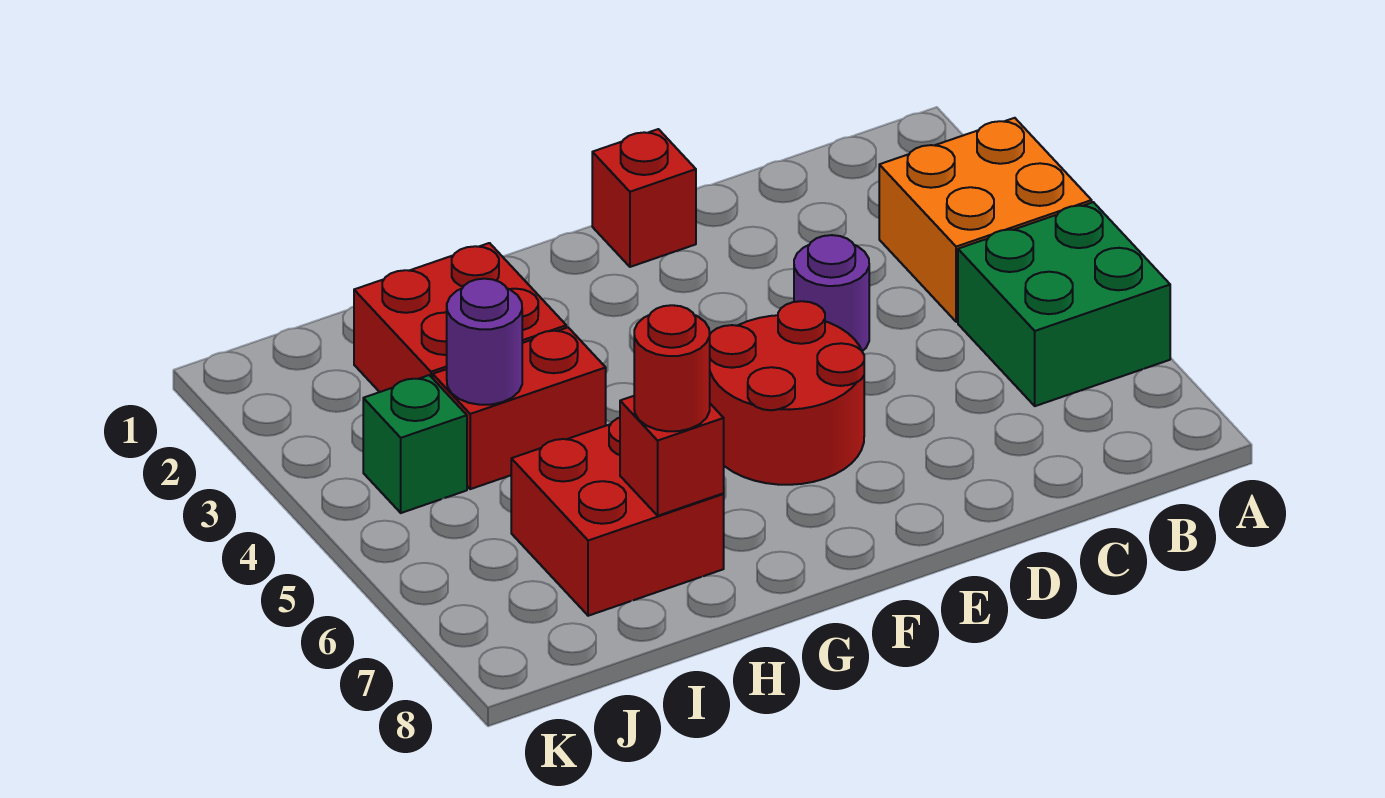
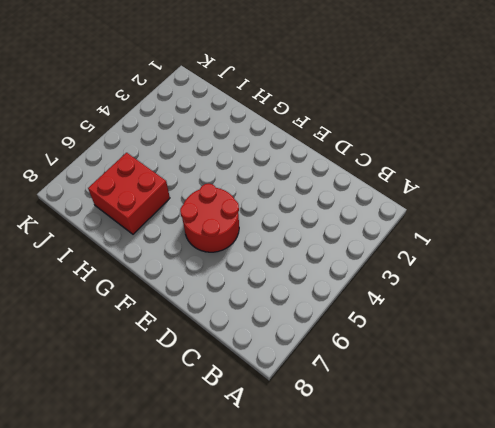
none -> orange brick A3:B4 level 1
none -> green brick A5:B6 level 1
none -> purple round brick D4 level 1

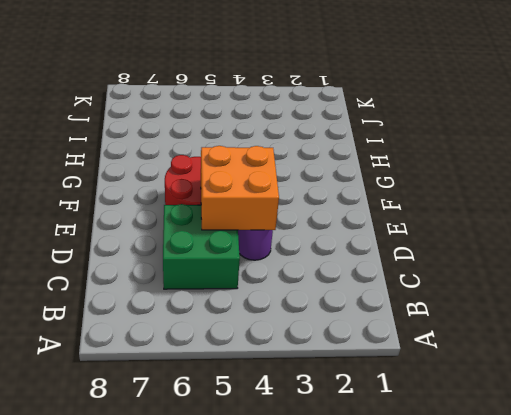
green brick C5:D6 level 1 -> green brick A5:B6 level 1
orange brick D4:E5 level 2 -> orange brick A3:B4 level 1
none -> red brick E1 level 1
none -> red brick H2:I3 level 1
none -> red brick H4:I4 level 1

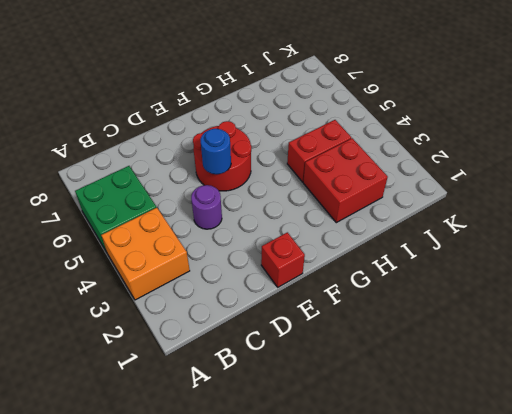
blue round brick E5 level 2 -> none
none -> red brick H6:I7 level 1
none -> green brick J4 level 1
none -> red brick H7 level 2

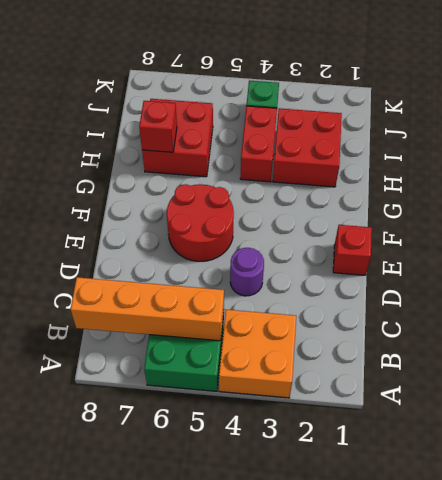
orange brick B5:B8 level 2 -> none
none -> purple round brick I4 level 2
none -> red round brick H7 level 3

